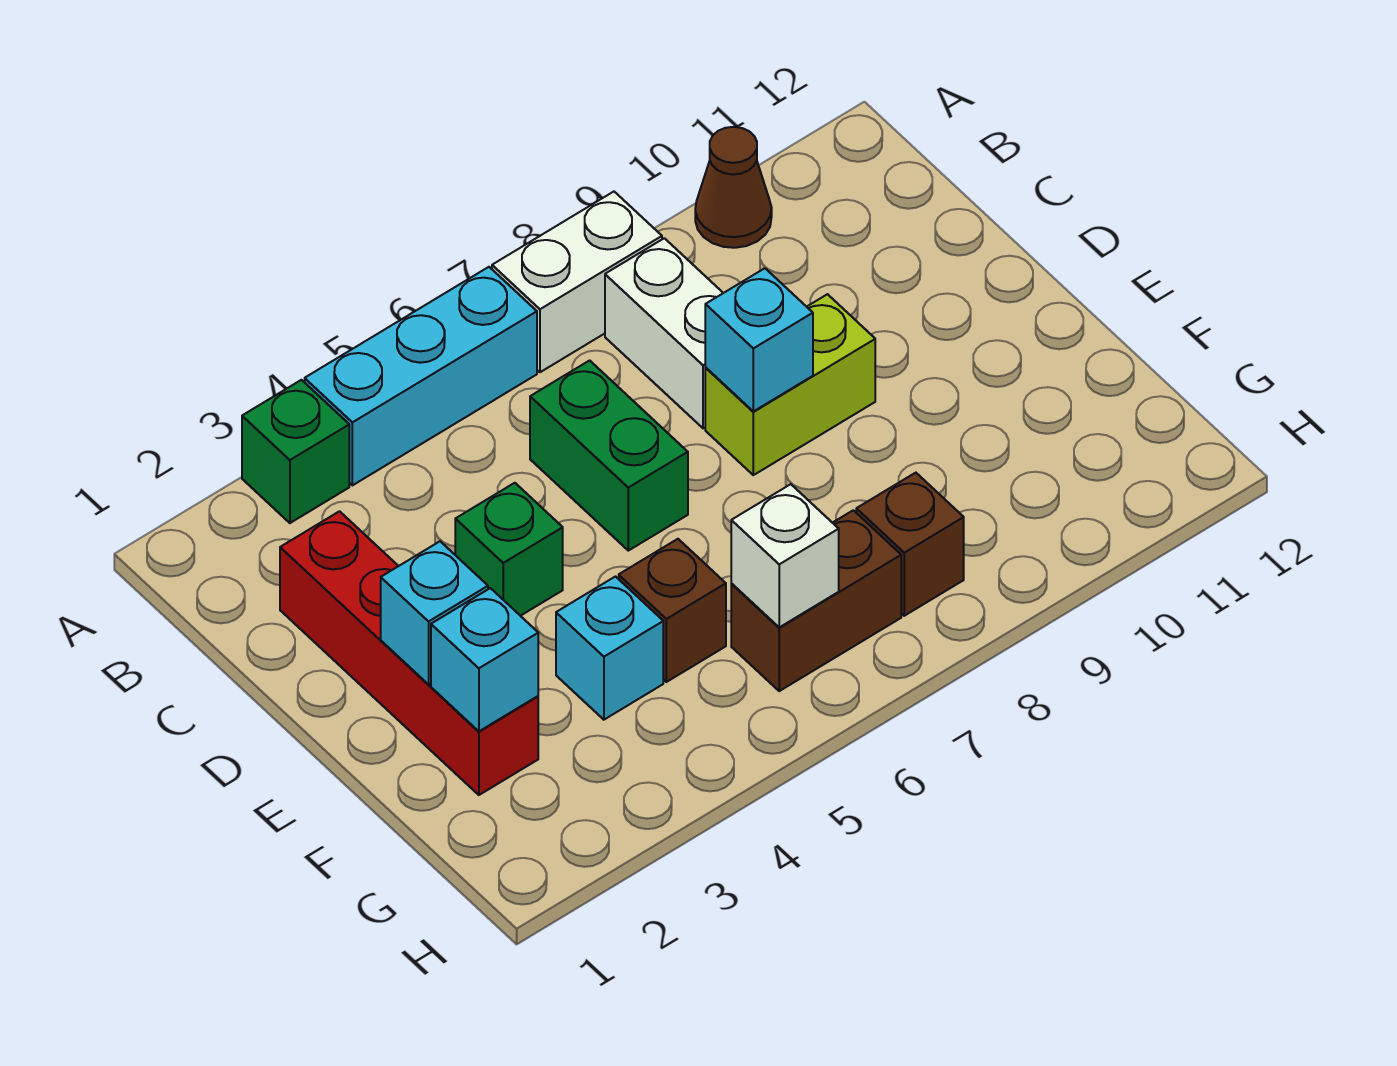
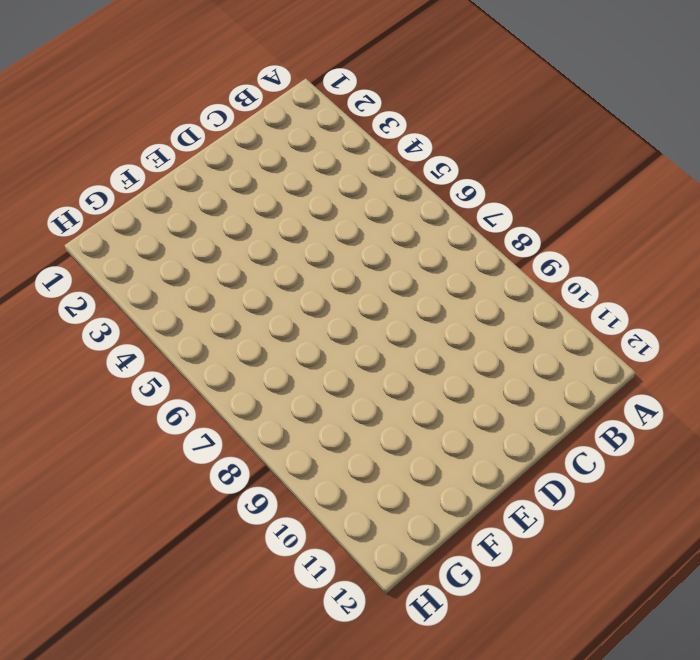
none -> green brick A3 level 1
none -> cyan brick A4:A6 level 1
none -> white brick A7:A8 level 1

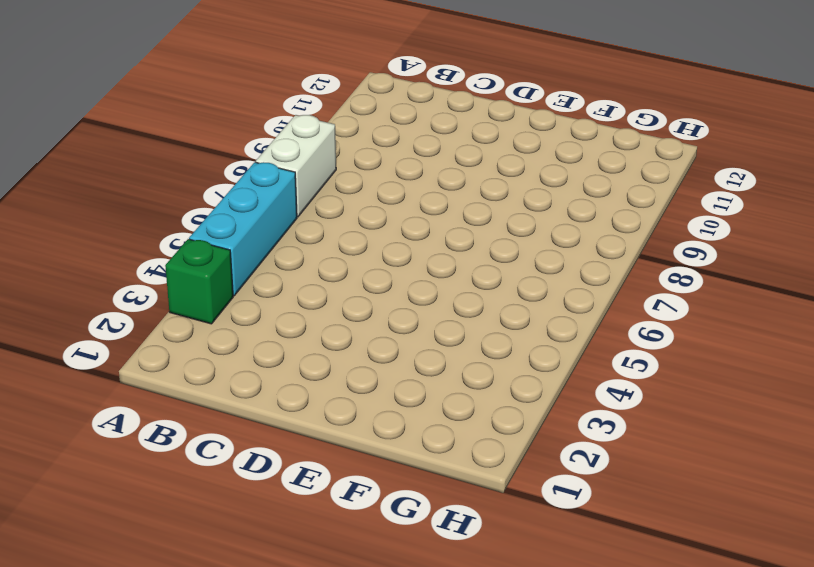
none -> brown cone A10 level 1
none -> white brick B8:C8 level 1
none -> red brick C2:F2 level 1

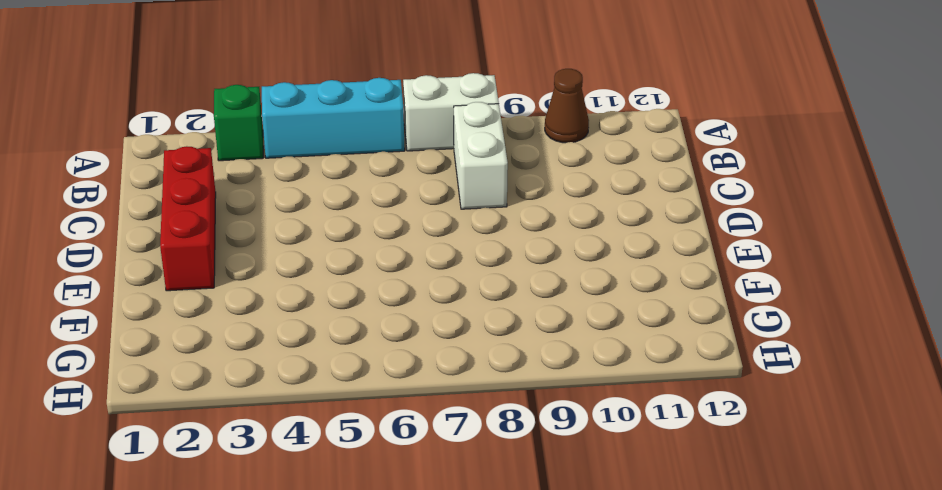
red brick C2:E2 level 1 -> red brick C2:F2 level 1
none -> green brick C6:D6 level 1
none -> green brick D4 level 1
none -> lime brick D8:D9 level 1

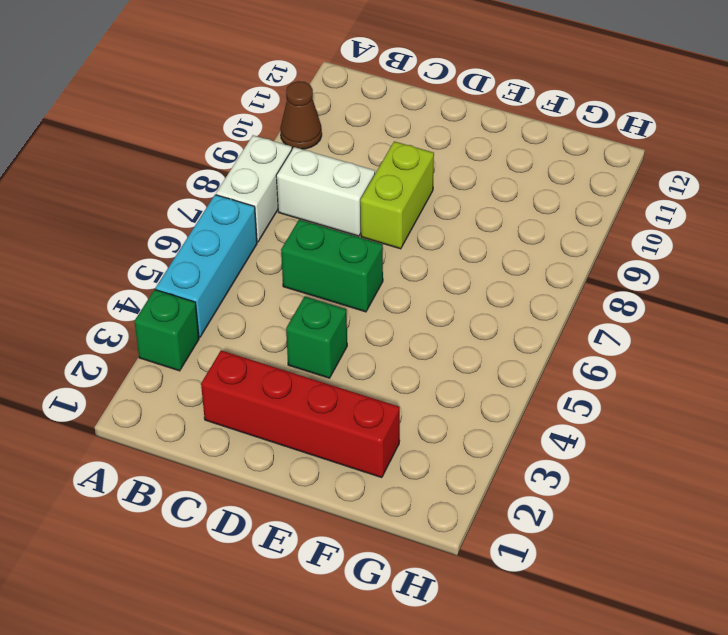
none -> cyan brick F4 level 1
none -> brown brick F5 level 1
none -> brown brick G6:G7 level 1

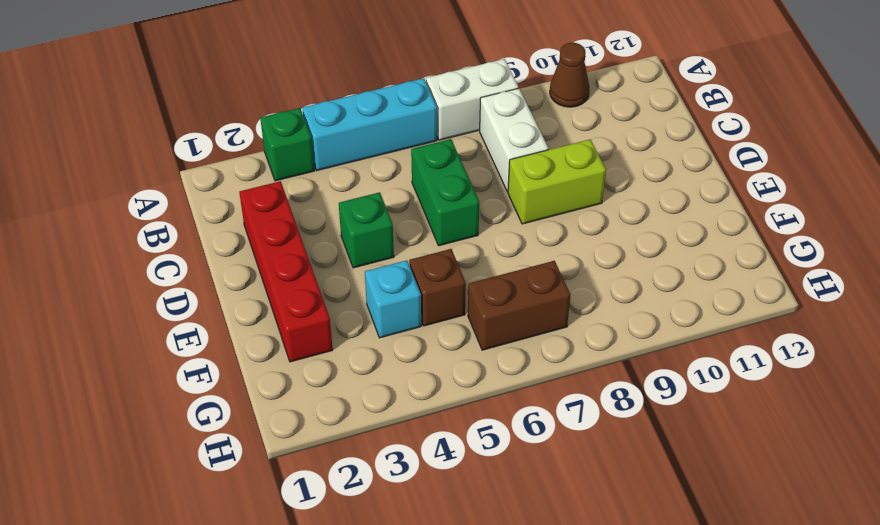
none -> brown brick G8 level 1
none -> cyan brick D8 level 2
none -> cyan brick E2 level 2

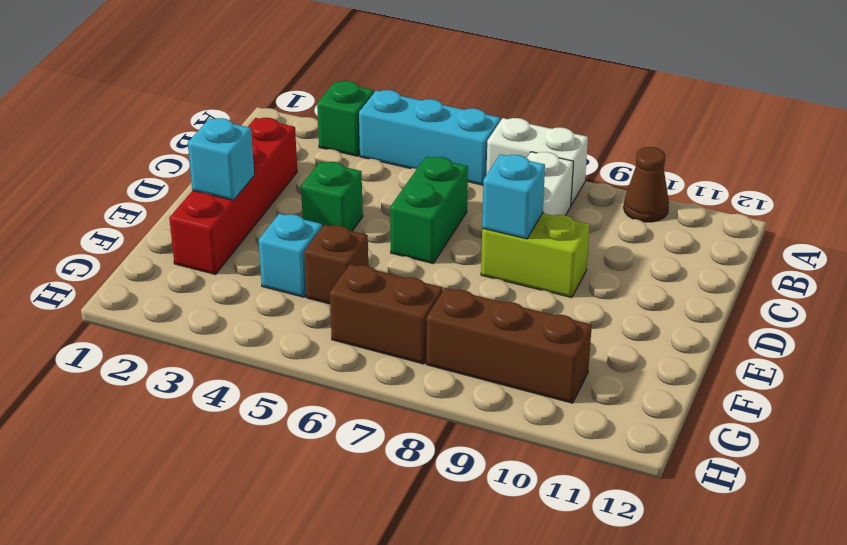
brown brick G8:G10 level 1 -> brown brick G8 level 1
none -> cyan brick F2 level 2
none -> white brick G6 level 2

